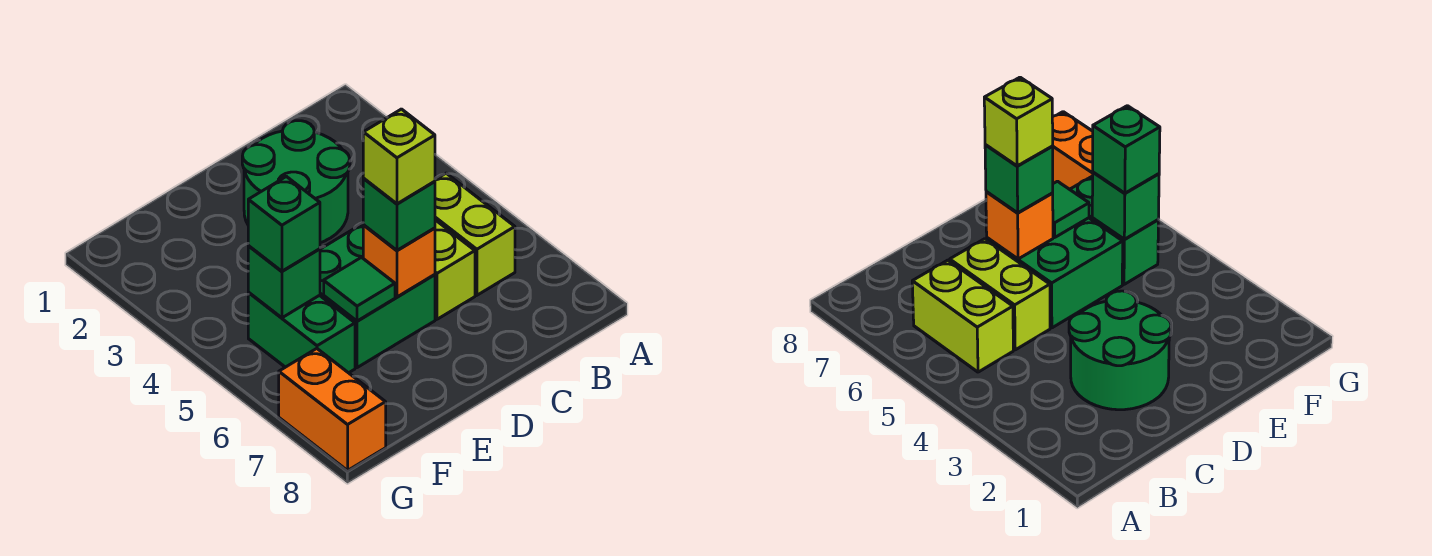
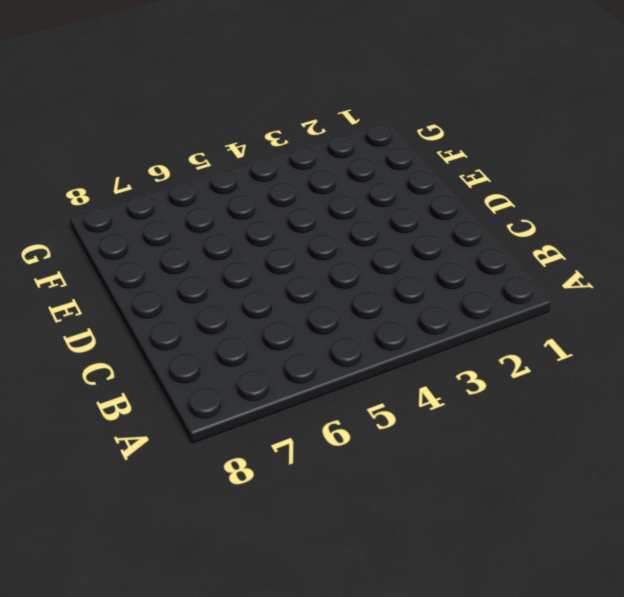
none -> lime brick B5:B6 level 1
none -> green round brick C2:D3 level 1
none -> lime brick C5:C6 level 1

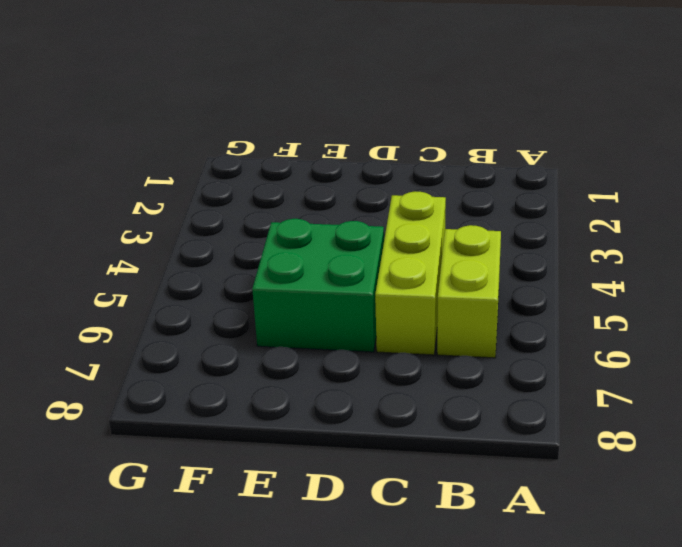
lime brick C4:C6 level 1 -> lime brick C5:C6 level 1
none -> green round brick C2:D3 level 1
none -> green brick F5:F6 level 1
none -> orange brick G7:G8 level 1

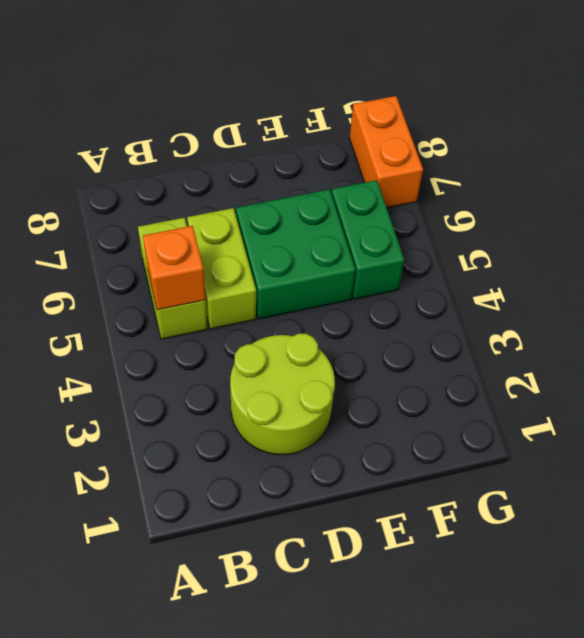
orange brick B5 level 2 -> orange brick D6 level 2
lime round brick C2:D3 level 1 -> green round brick C2:D3 level 1
none -> green tile E6 level 2
none -> green brick F5 level 2
none -> green brick D6 level 3

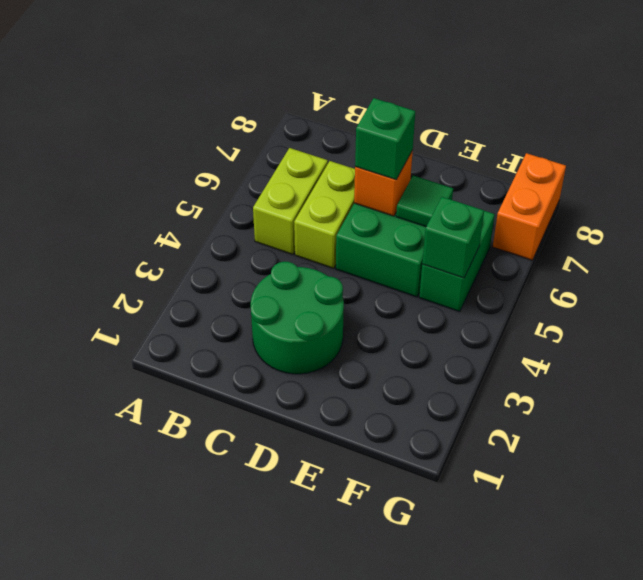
none -> green brick F5 level 3
none -> lime brick D6 level 4

